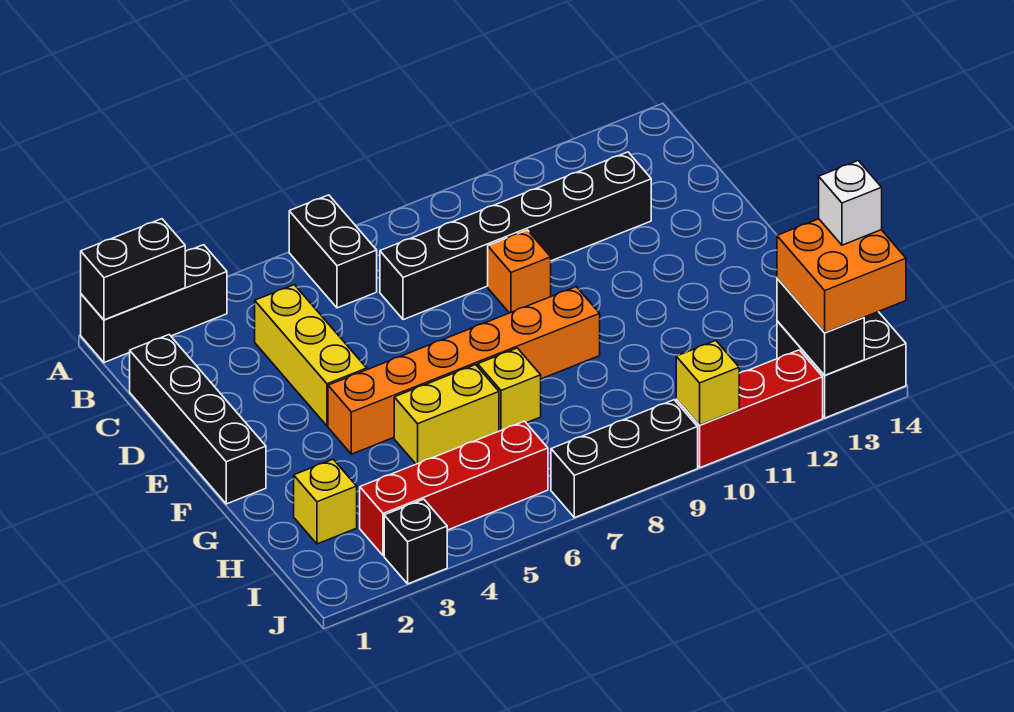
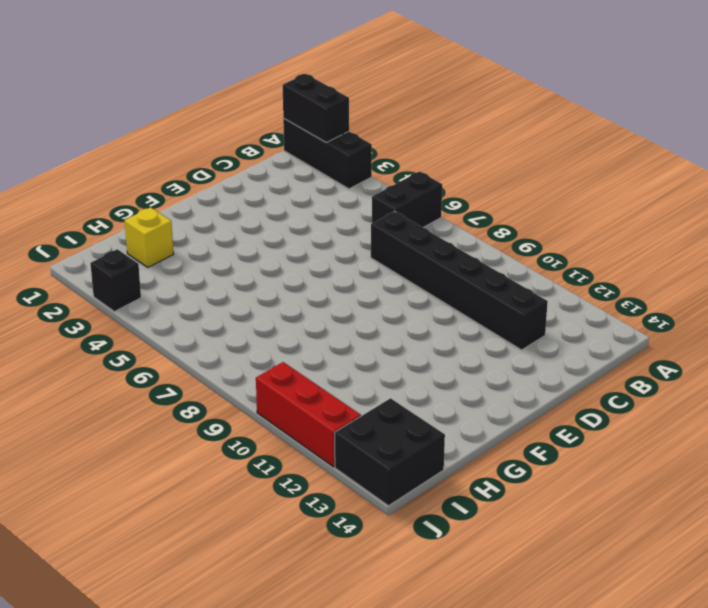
none -> black brick C1:F1 level 1
none -> yellow brick C4:E4 level 1
none -> orange brick D9 level 1

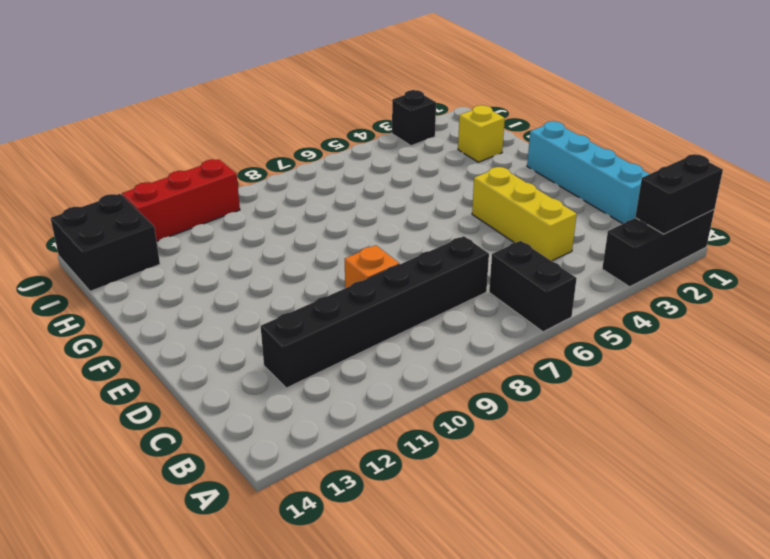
cyan brick C1:F1 level 1 -> black brick C1:F1 level 1
none -> orange brick F4:F9 level 1
none -> yellow brick G5:G6 level 1
none -> yellow brick G7 level 1

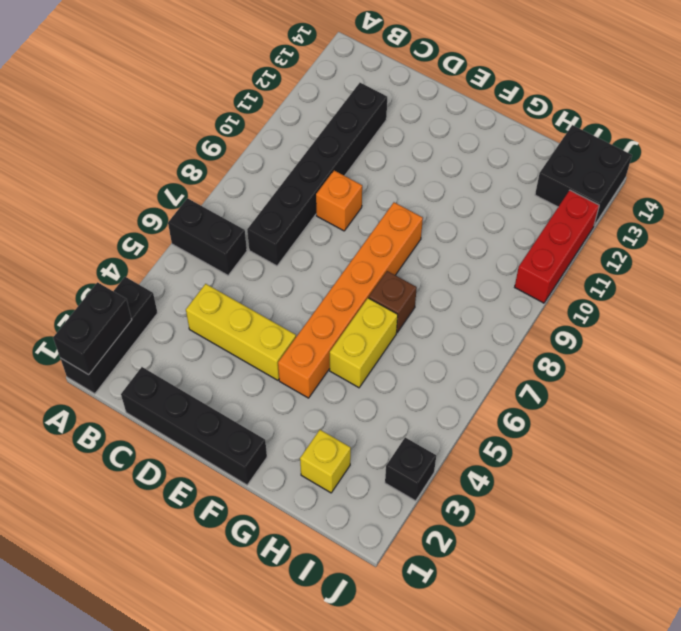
brown brick G7 level 1 -> yellow brick G7 level 1
none -> red brick I3:I6 level 1
none -> black brick J7:J9 level 1
none -> black brick I13:J13 level 2

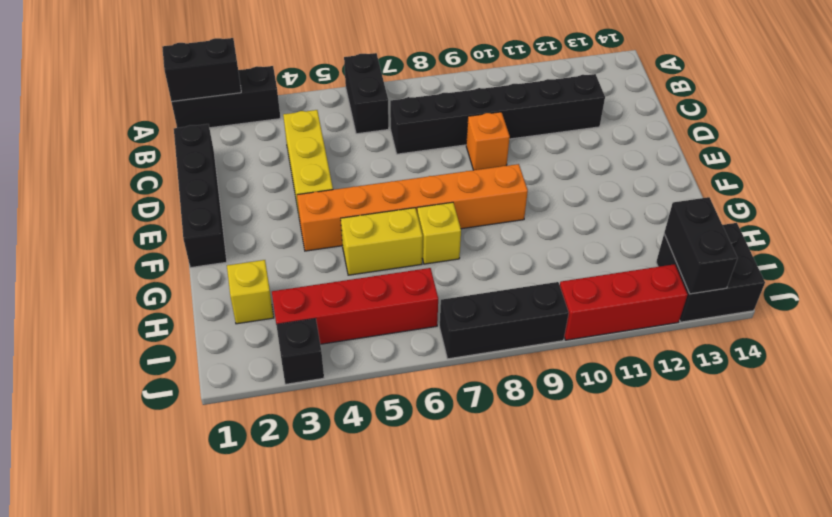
none -> yellow brick J10 level 2
none -> orange brick I13:J14 level 3
none -> white brick I14 level 4

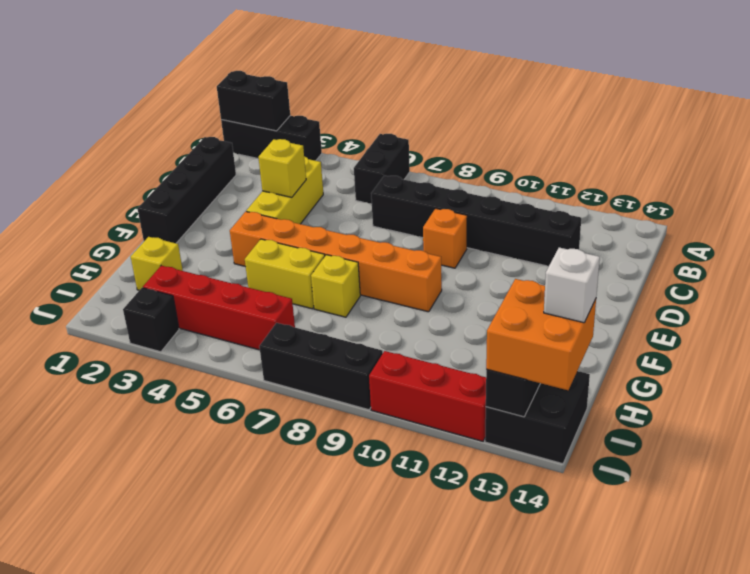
yellow brick D4 level 2 -> yellow brick J10 level 2

